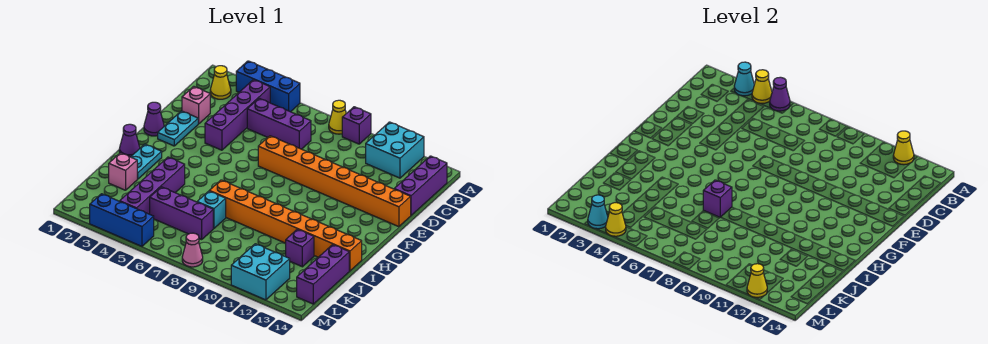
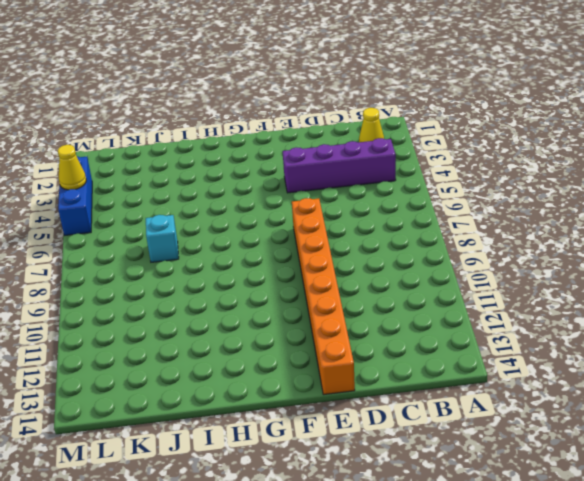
none -> blue brick A3:A5 level 1
none -> yellow cone A8 level 1
none -> purple brick A9 level 1
none -> cyan brick A11:B12 level 1

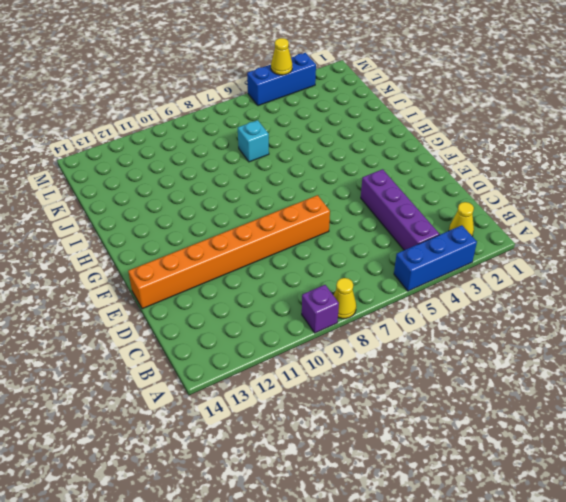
none -> cyan brick A11:B12 level 1
none -> purple brick B14:D14 level 1
none -> purple brick C5:C7 level 1
none -> pink brick D2 level 1

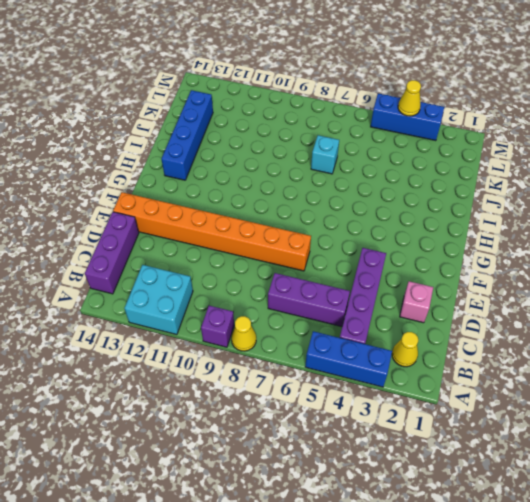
blue brick H13:K13 level 1 -> orange brick I7:I14 level 1
none -> cyan plate E2:F2 level 1
none -> purple cone F1 level 1
none -> purple cone H1 level 1
none -> cyan plate H2:I2 level 1

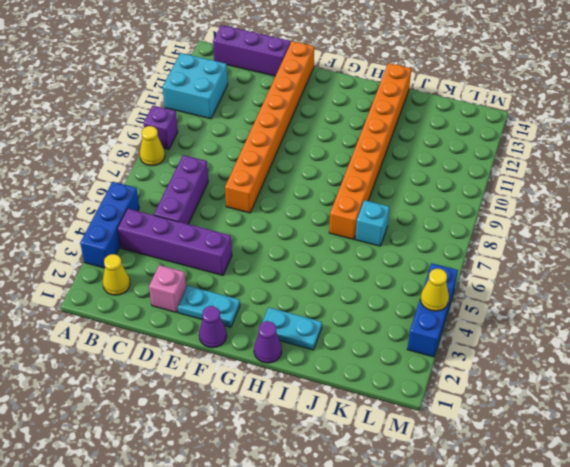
none -> purple brick I4:L4 level 1
none -> pink brick J2 level 1
none -> purple brick J12 level 1
none -> purple brick J14:L14 level 1

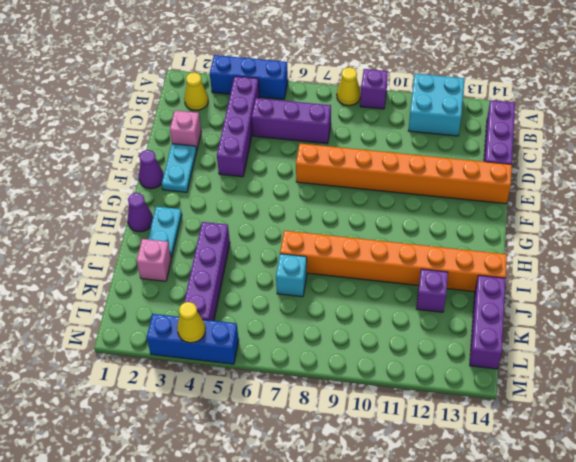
none -> purple brick K5:K7 level 1
none -> cyan brick L11:M12 level 1
none -> pink cone M8 level 1
none -> cyan cone A3 level 2

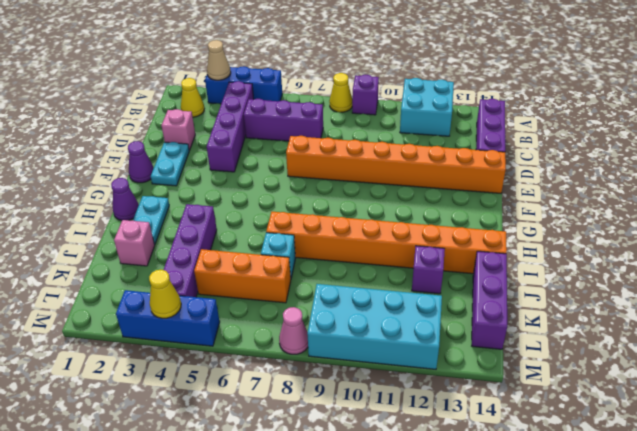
tan cone A3 level 2 -> cyan cone A3 level 2
orange brick K5:K7 level 1 -> purple brick K5:K7 level 1
cyan brick L9:M12 level 1 -> cyan brick L11:M12 level 1
none -> yellow cone A4 level 2
none -> purple cone A5 level 2
none -> yellow cone A12 level 2
none -> purple brick I7 level 2

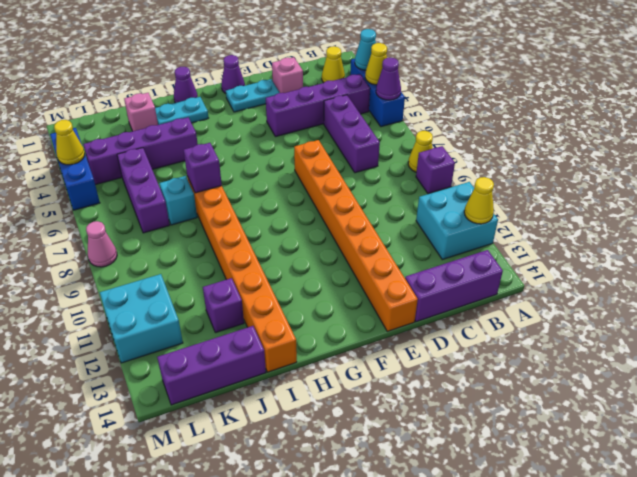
none -> cyan cone M3 level 2
none -> yellow cone M12 level 2

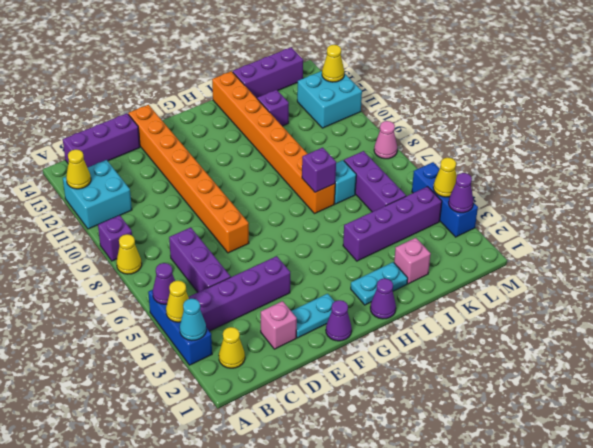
purple cone M3 level 2 -> cyan cone M3 level 2

